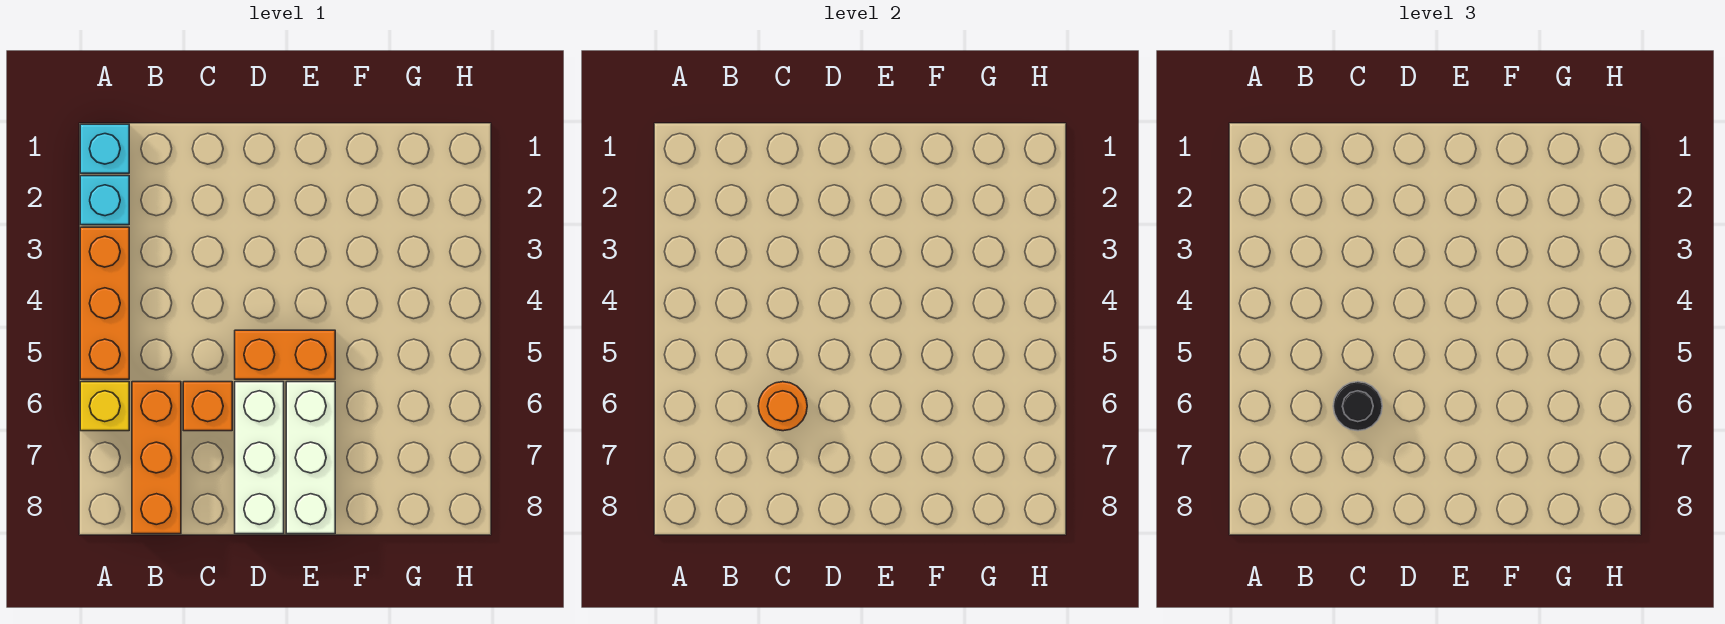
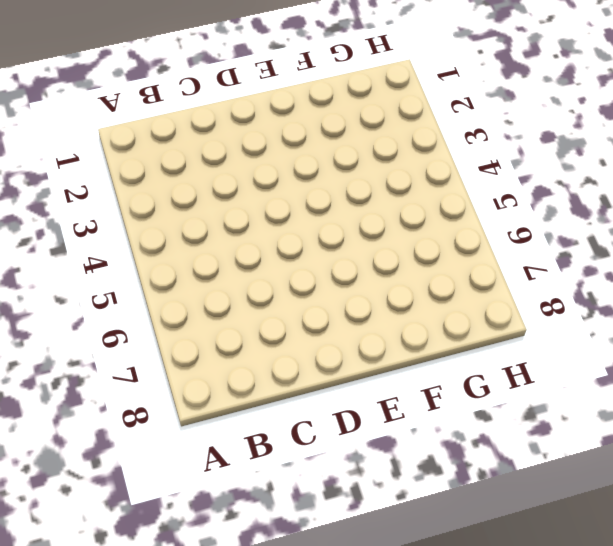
none -> cyan brick A1 level 1
none -> cyan brick A2 level 1

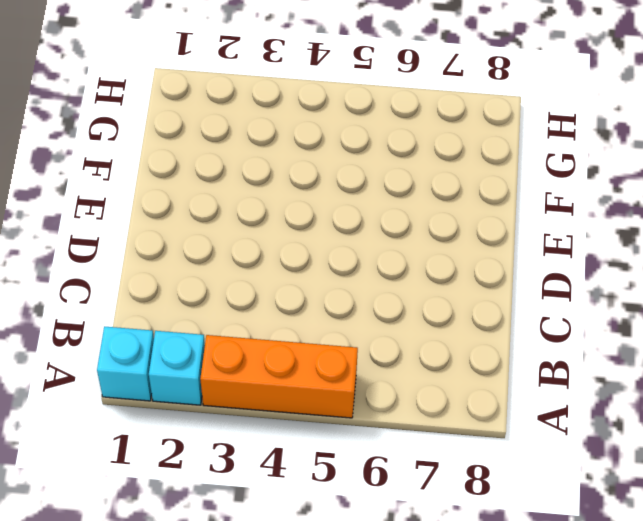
none -> yellow brick A6 level 1
none -> orange brick B6:B8 level 1

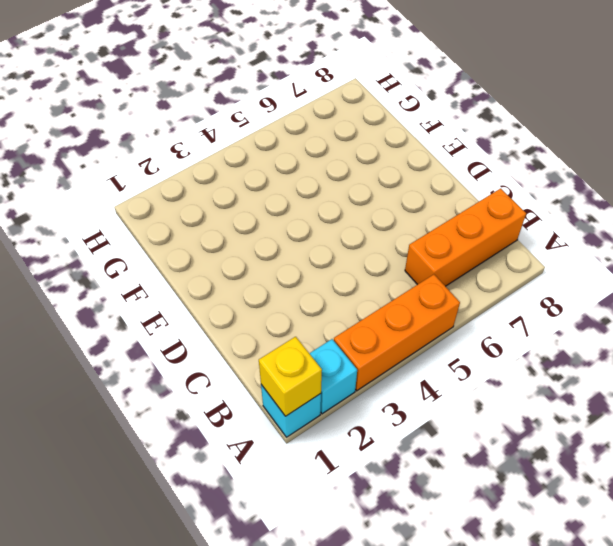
yellow brick A1 level 2 -> yellow brick A6 level 1
none -> orange brick C6 level 1
none -> orange brick D5:E5 level 1

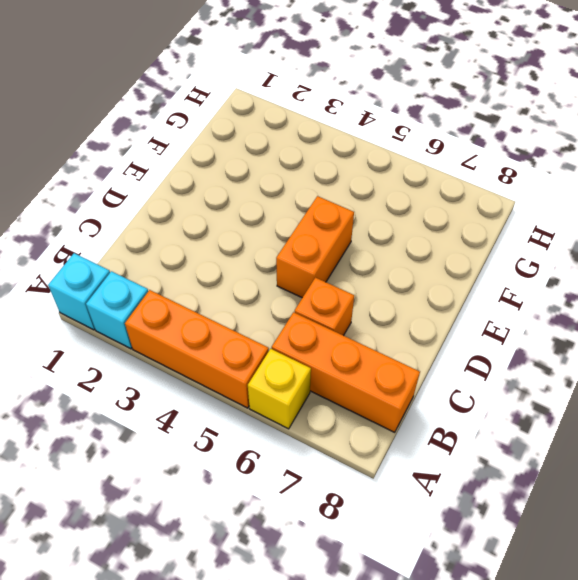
none -> white brick D6:D8 level 1
none -> white brick E6:E8 level 1

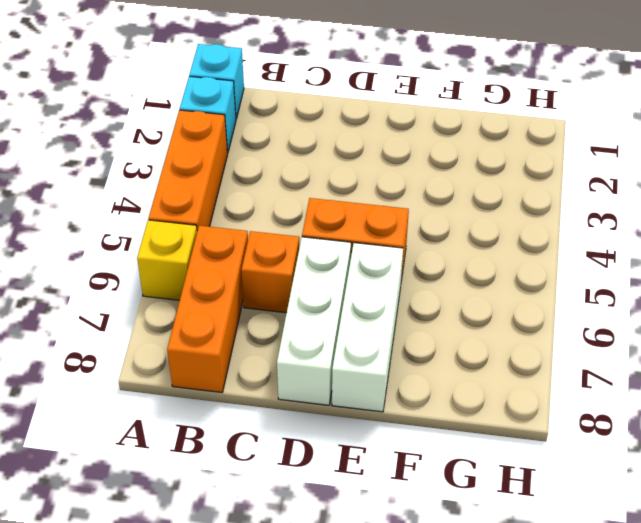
none -> orange round brick C6 level 2
none -> black round brick C6 level 3

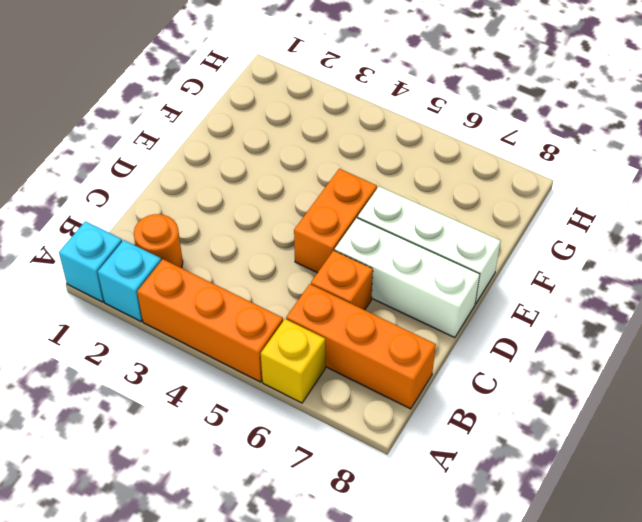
orange round brick B2 level 1 -> orange round brick C6 level 2
none -> black round brick C6 level 3

